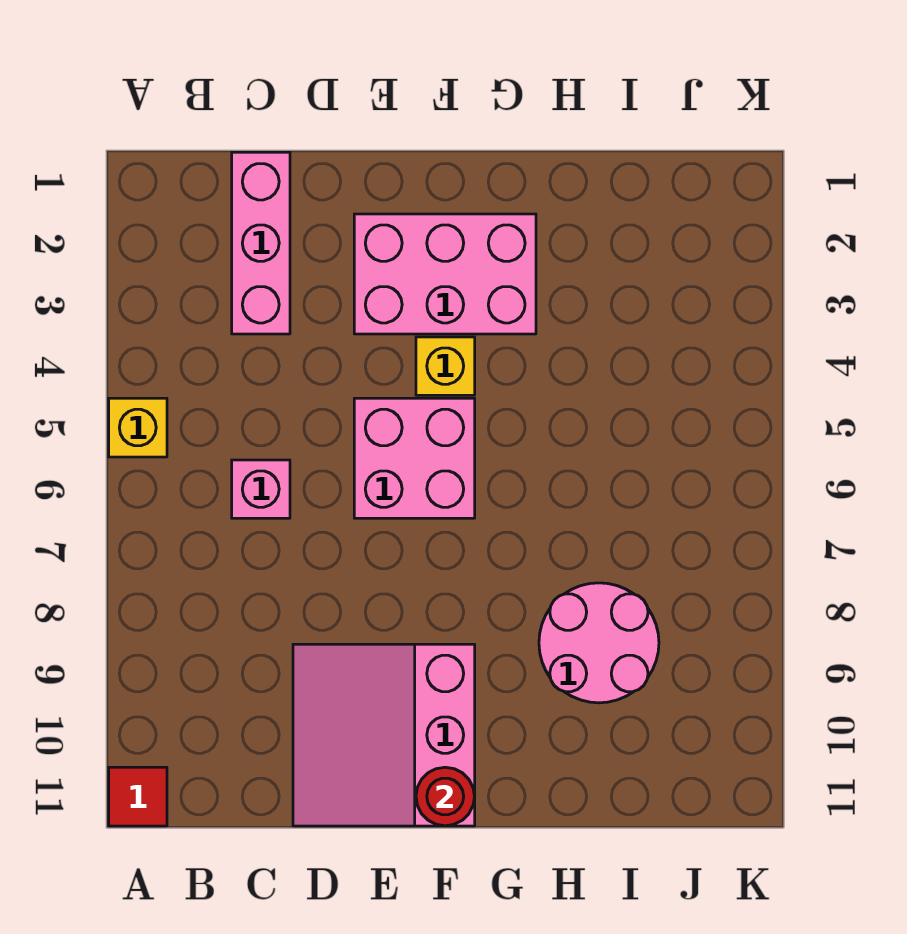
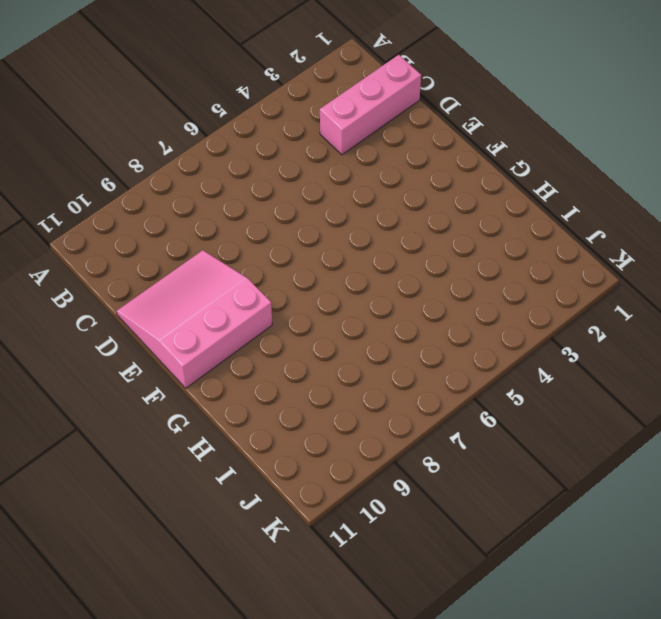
none -> yellow brick A5 level 1
none -> red tile A11 level 1

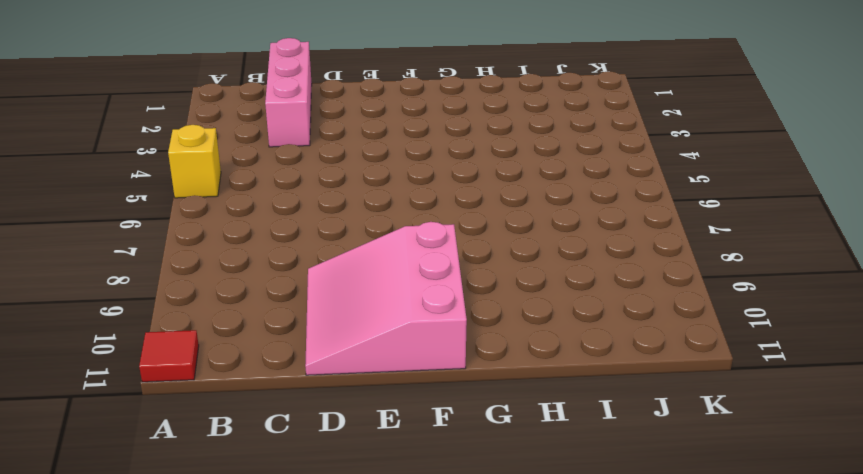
none -> pink brick C6 level 1
none -> pink brick E2:G3 level 1

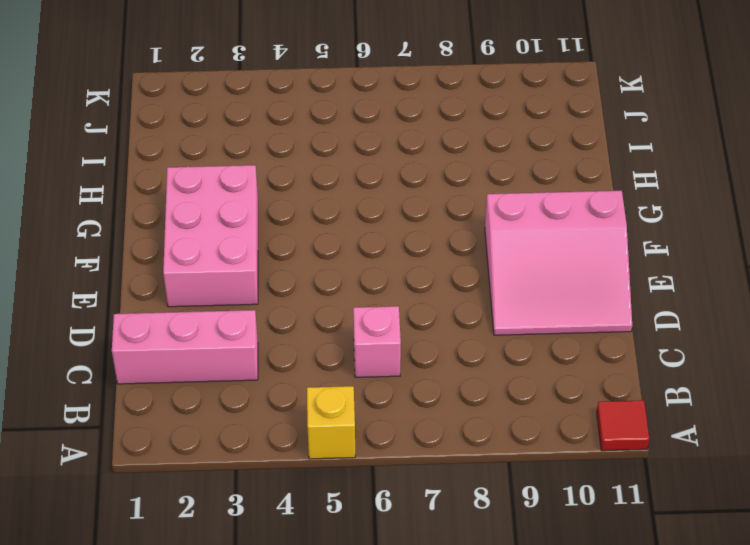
none -> pink brick E5:F6 level 1
none -> yellow brick F4 level 1

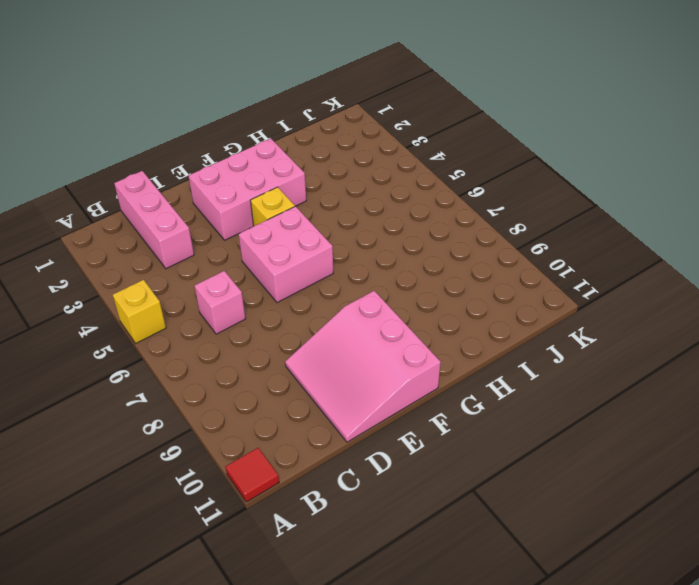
none -> pink round brick H8:I9 level 1
none -> red round brick F11 level 2

